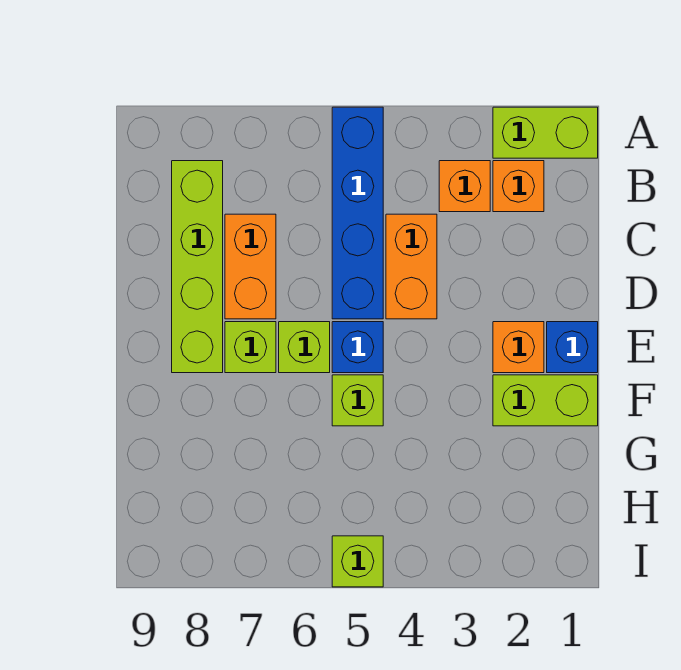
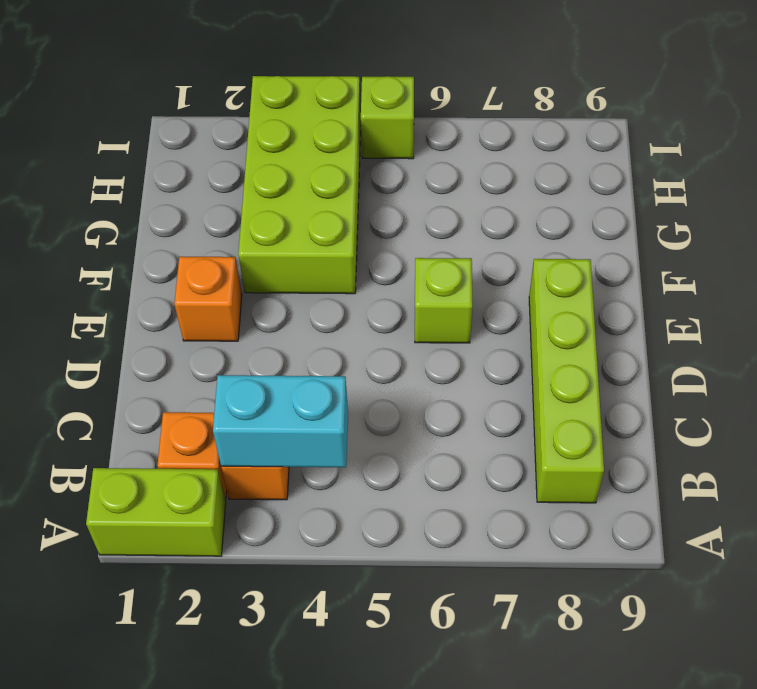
cyan brick B3:B4 level 2 -> none
lime brick F3:I4 level 1 -> none
none -> blue brick A5:D5 level 1
none -> orange brick C4:D4 level 1
none -> orange brick C7:D7 level 1

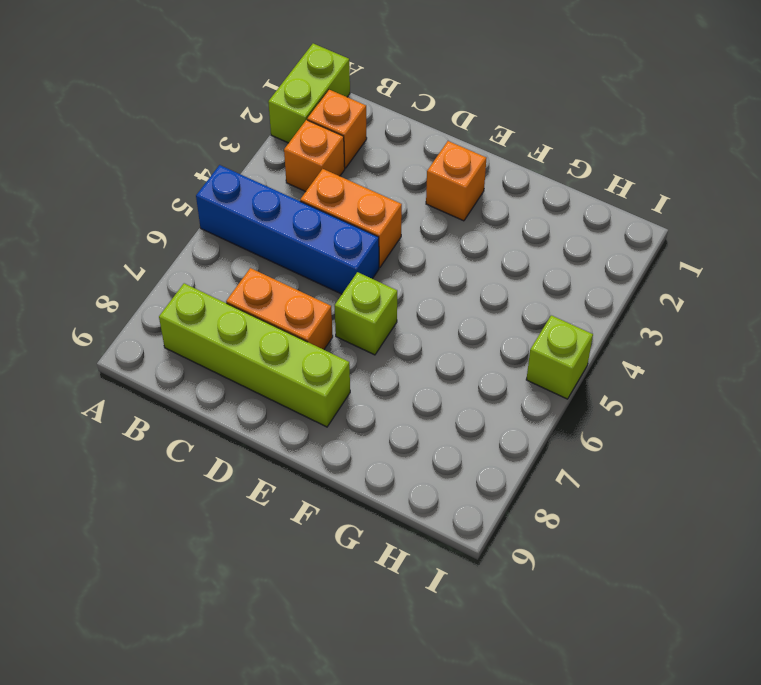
none -> blue brick E1 level 1
none -> blue brick E5 level 1
none -> lime brick E7 level 1

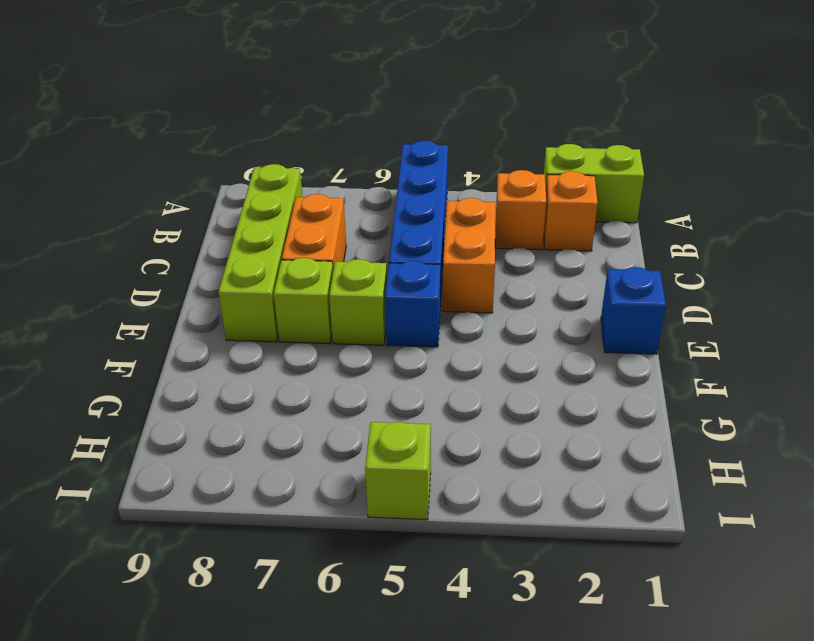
none -> orange brick E2 level 1
none -> lime brick F1:F2 level 1
none -> lime brick F5 level 1

